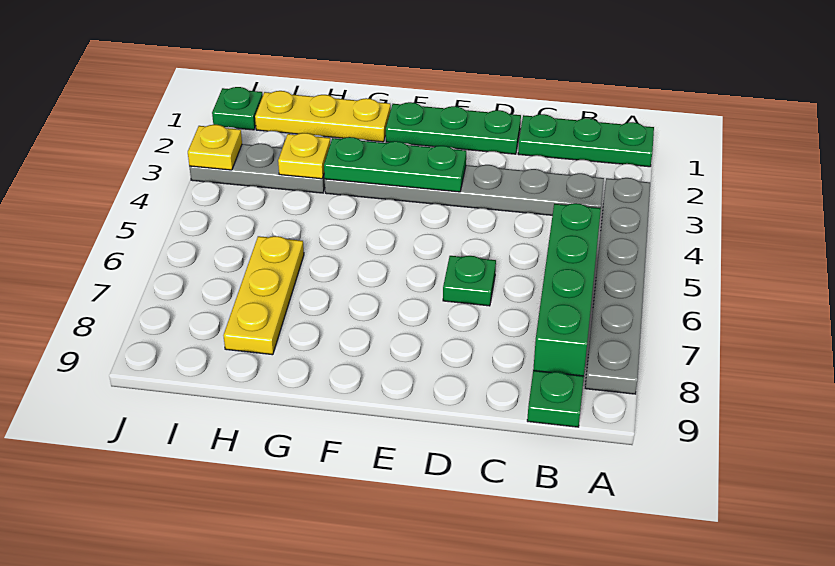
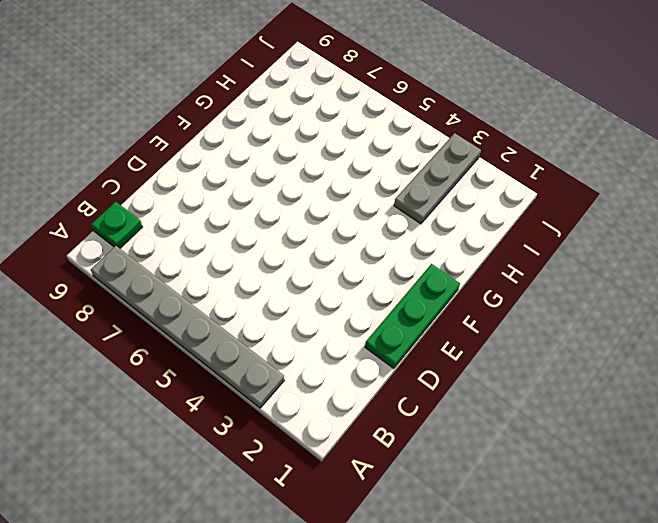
none -> green plate A1:C1 level 1
none -> grey plate B3:G3 level 1
none -> green brick B5:B8 level 1

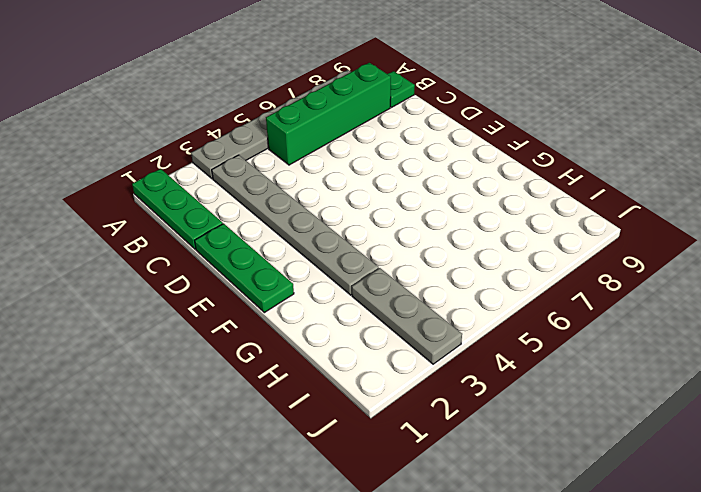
none -> green plate D6 level 1
none -> yellow plate G1:I1 level 1
none -> yellow plate H6:H8 level 1

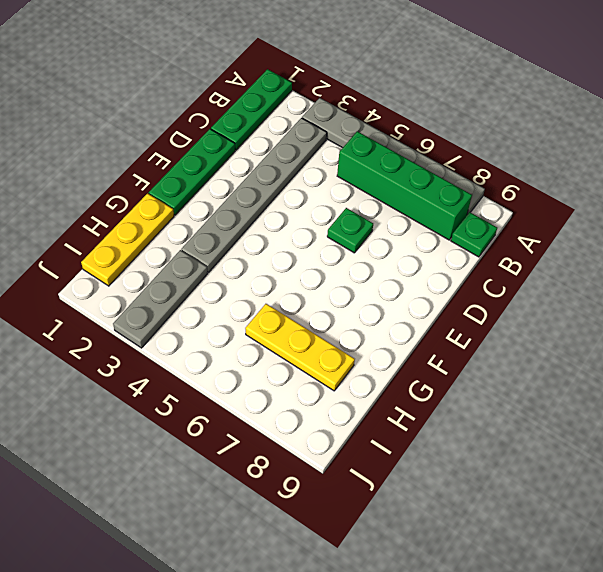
none -> green plate J1 level 1
none -> green plate E3:G3 level 2
none -> yellow plate H3 level 2

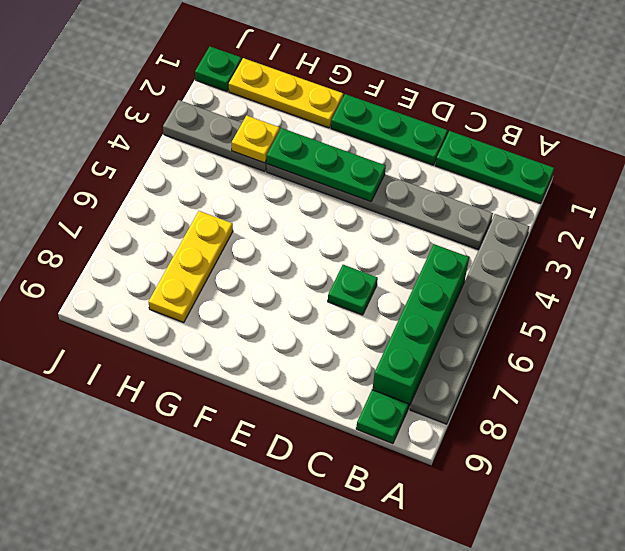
none -> yellow plate J3 level 2

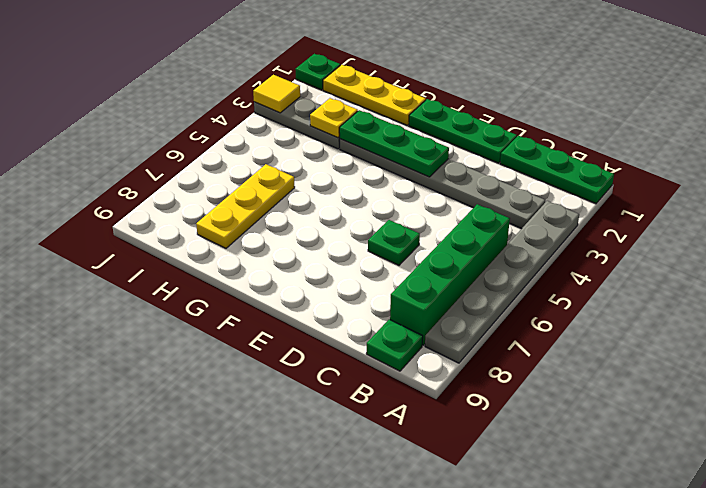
yellow tile J3 level 2 -> yellow plate J3 level 2

